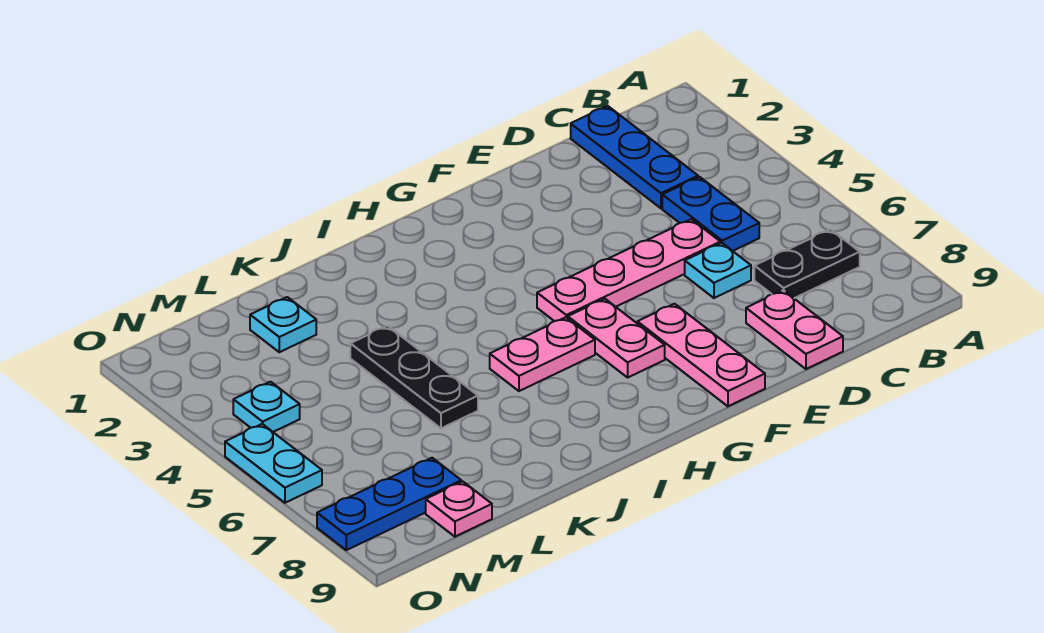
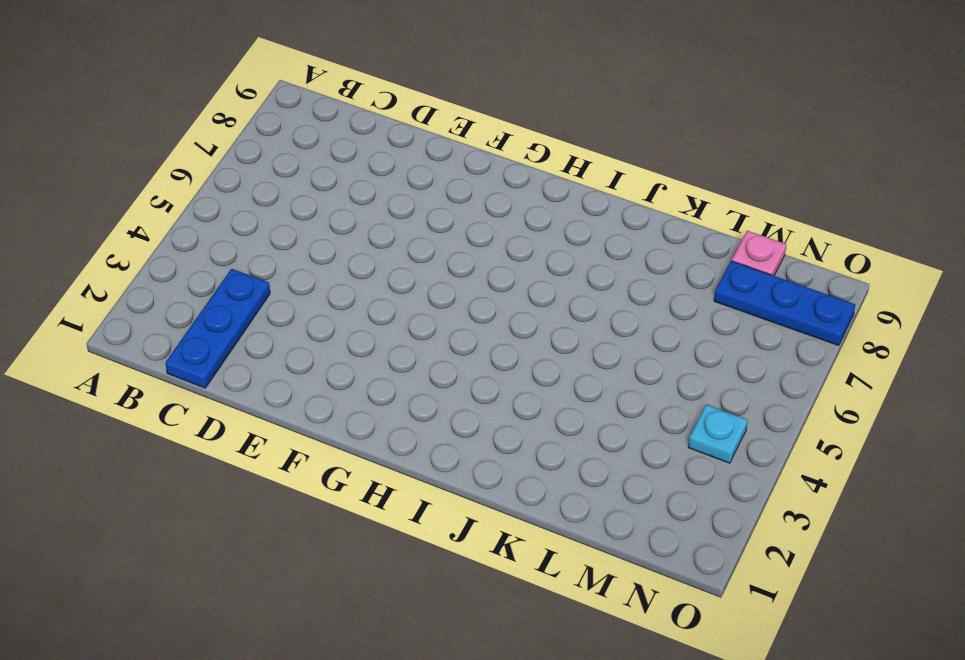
none -> black plate B7:C7 level 1
none -> blue plate C4:C5 level 1
none -> pink plate D5:G5 level 1

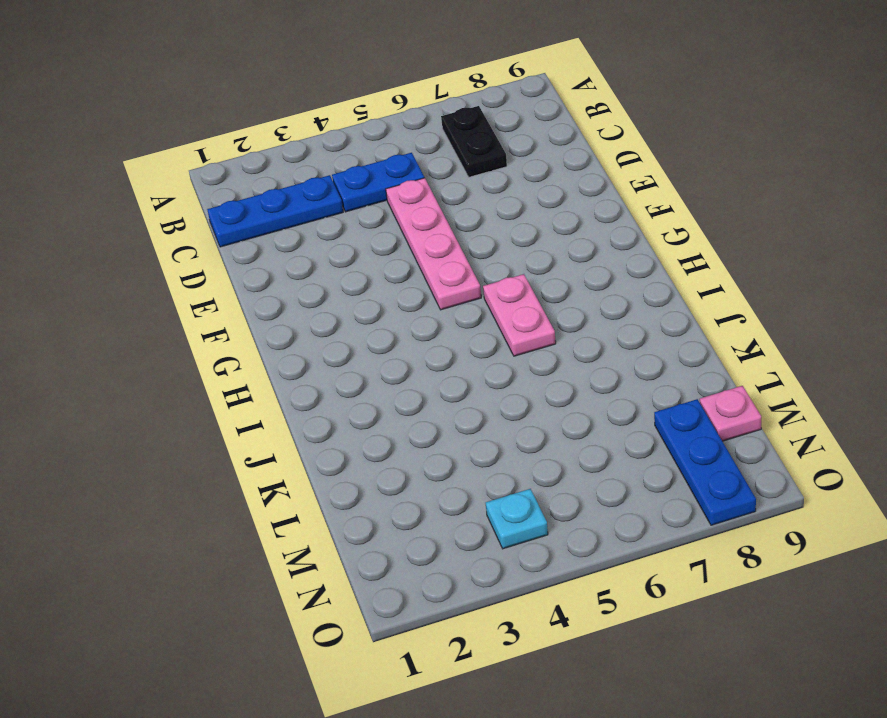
none -> cyan plate D6 level 1
none -> pink plate D8:D9 level 1
none -> pink plate F7:F9 level 1

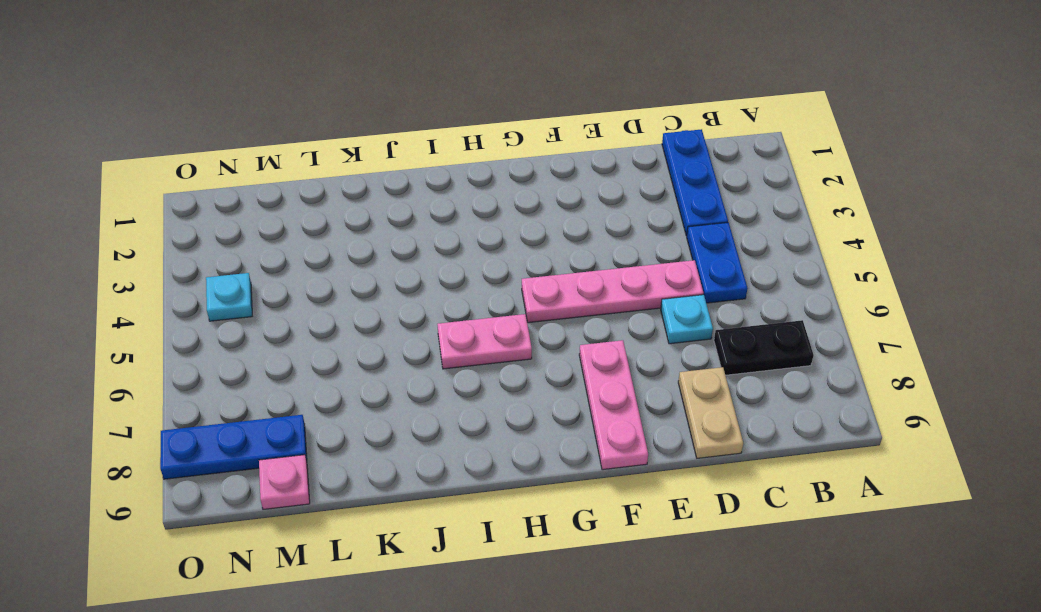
tan plate D8:D9 level 1 -> pink plate D8:D9 level 1
none -> pink plate G6:G7 level 1
none -> black plate K4:K6 level 1
none -> cyan plate L2 level 1

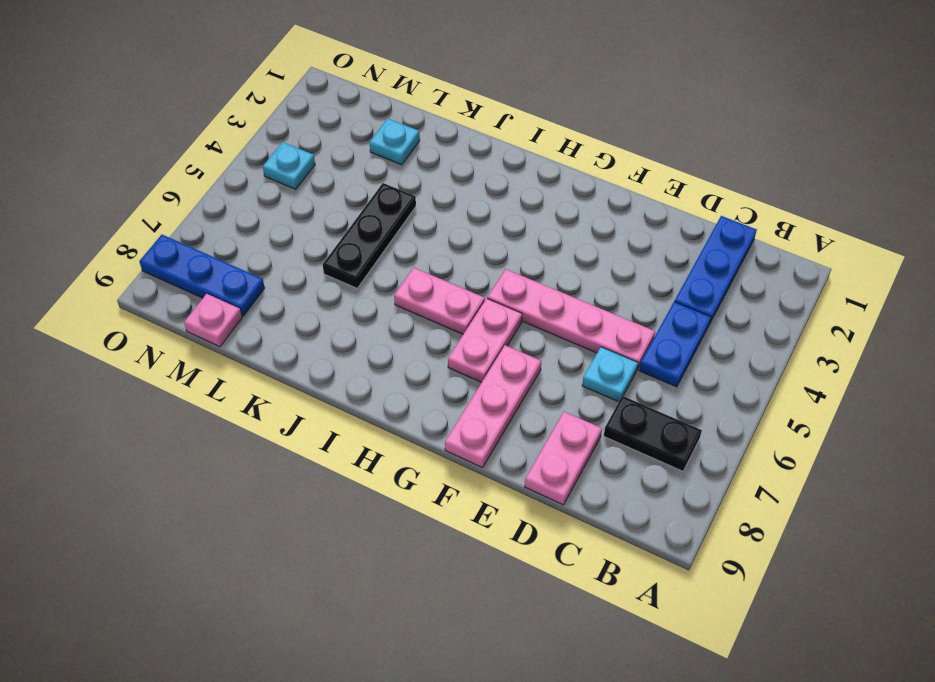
none -> cyan plate O5:O6 level 1

